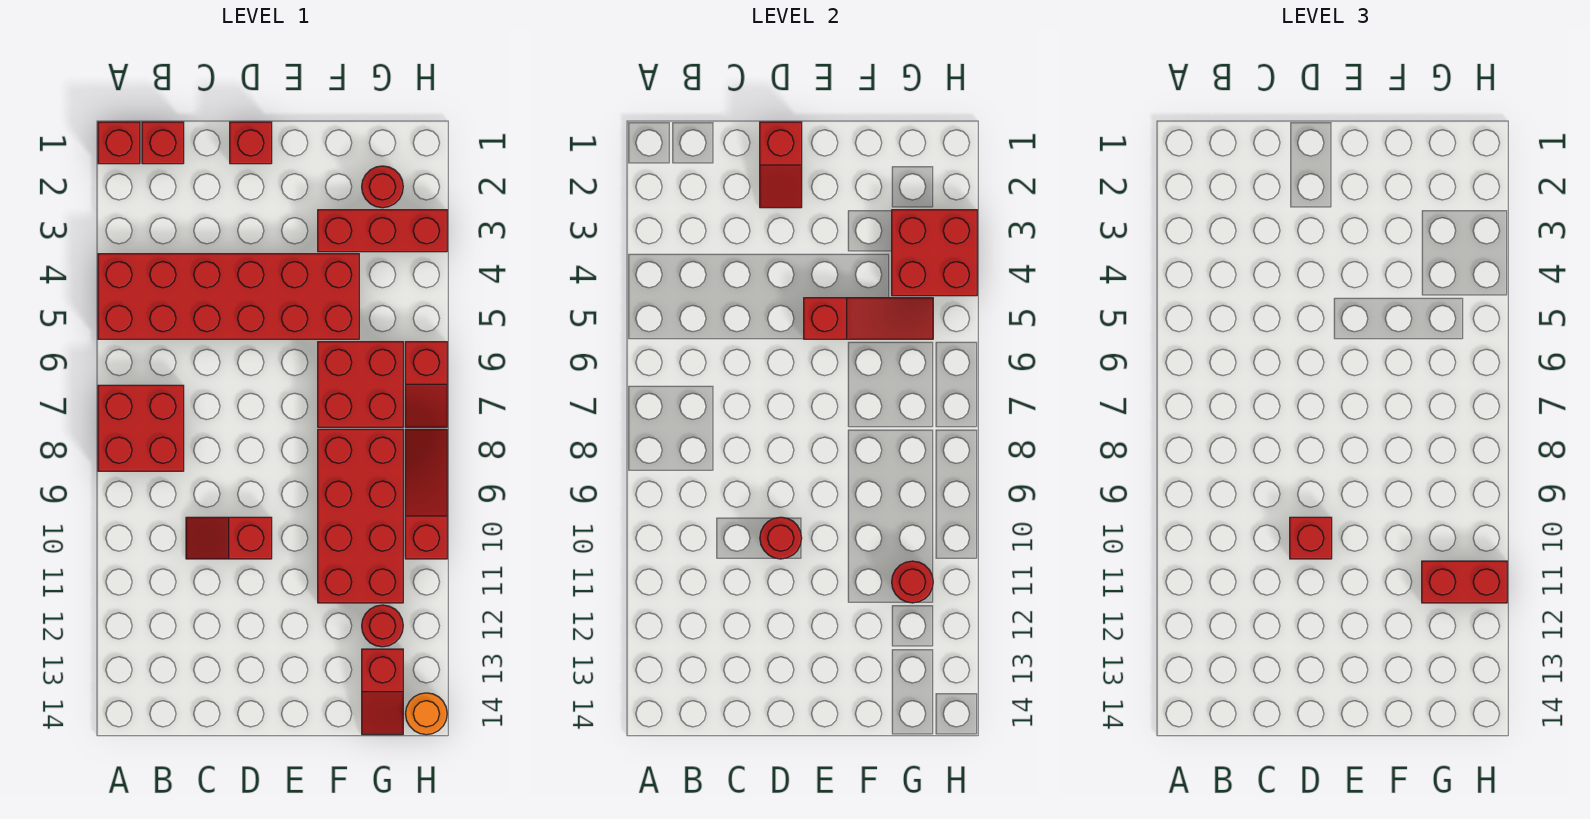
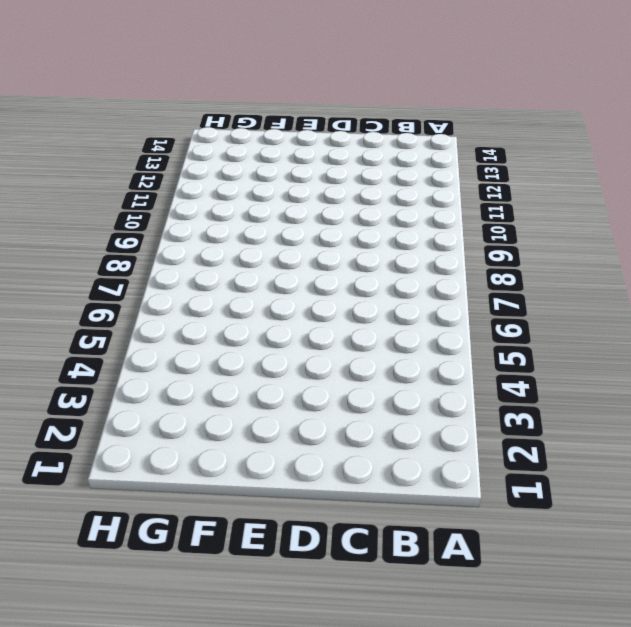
none -> red brick A1 level 1
none -> red brick A4:F5 level 1
none -> red brick A7:B8 level 1

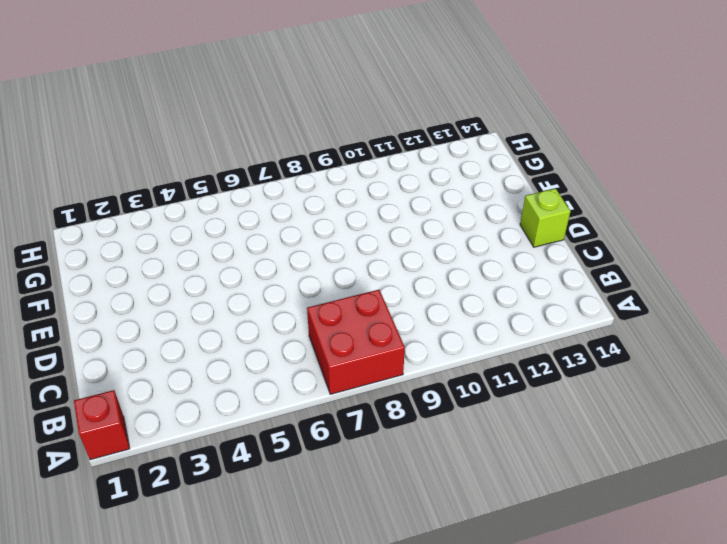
lime brick D14 level 1 -> none
none -> red brick A4:F5 level 1
none -> red brick B1 level 1
none -> red slope C10:D10 level 1 top D

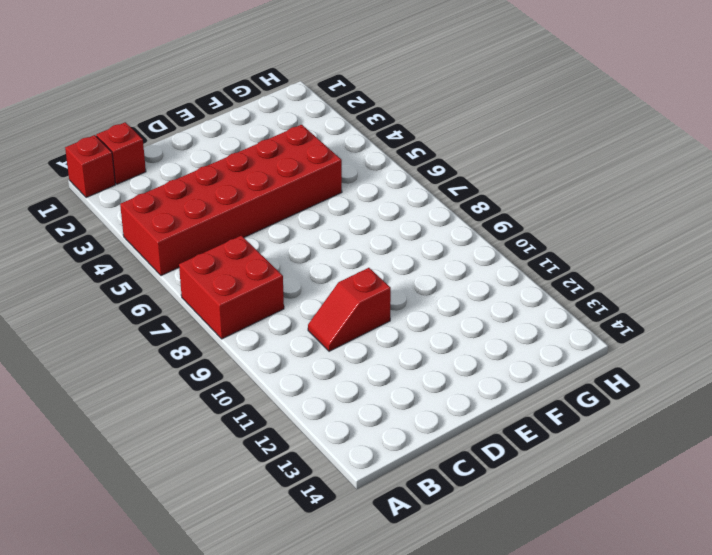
none -> red brick D1 level 1
none -> red brick F3:H3 level 1
none -> red brick F6:G7 level 1

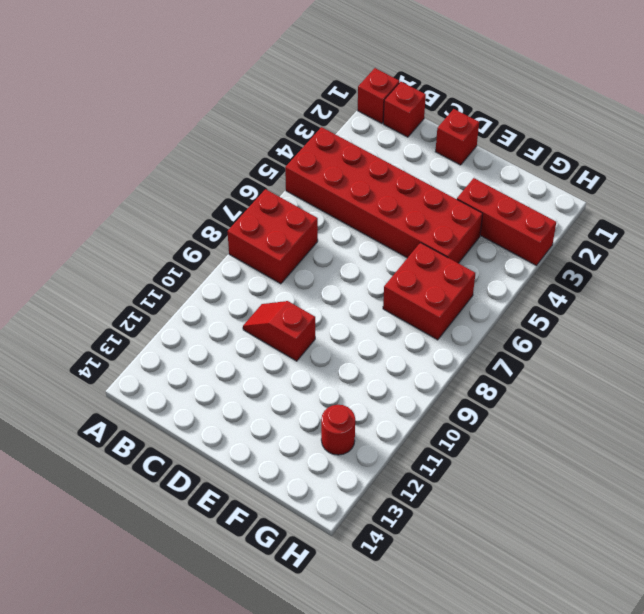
none -> red brick F8:G11 level 1
none -> red round brick G2 level 1
none -> red slope G13:G14 level 1 top 13

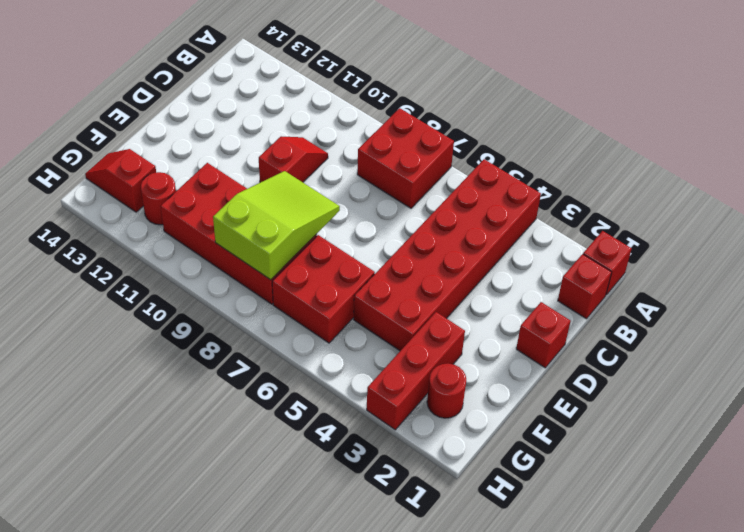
lime slope E8:G9 level 2 top G -> none
none -> red slope H6:H7 level 1 top 6
none -> red slope H8:H10 level 1 top 10
none -> orange round brick H14 level 1

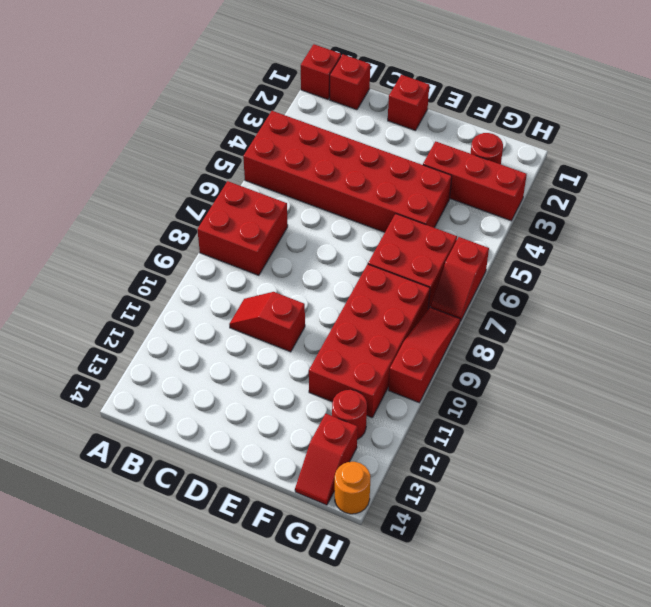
none -> red slope D1:D2 level 2 top 1
none -> red round brick D10 level 2
none -> red slope E5:G5 level 2 top E

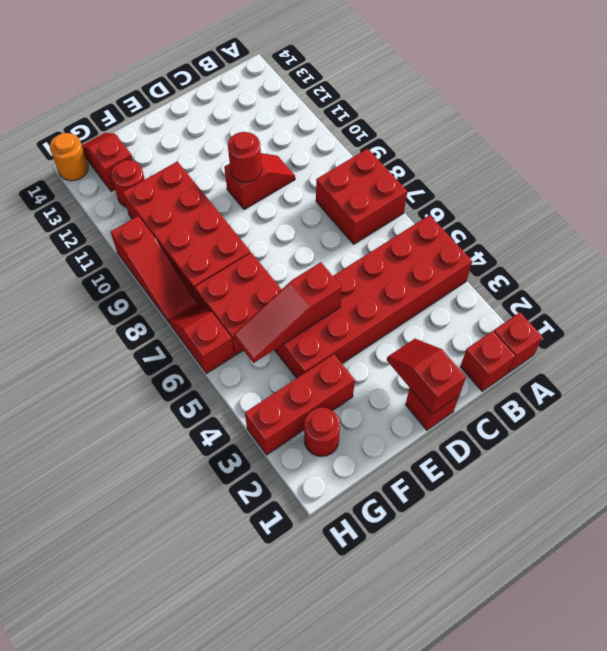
none -> red brick G3:H4 level 2
none -> red round brick G11 level 2
none -> red brick D10 level 3

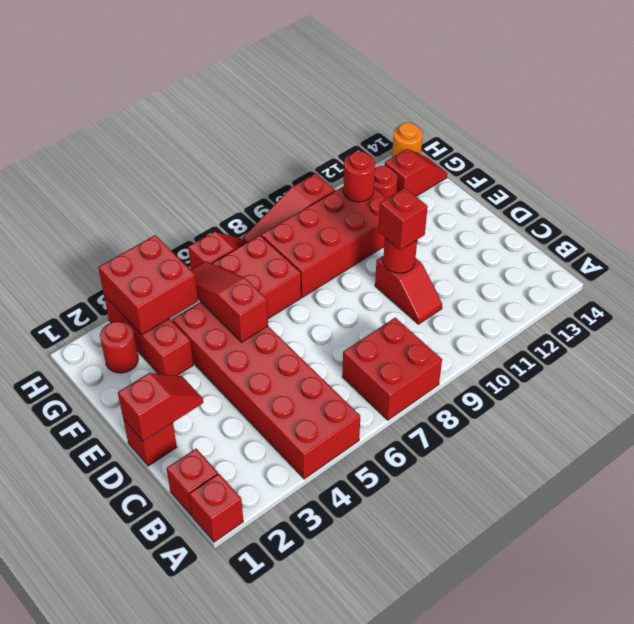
none -> red brick G11:H11 level 3

